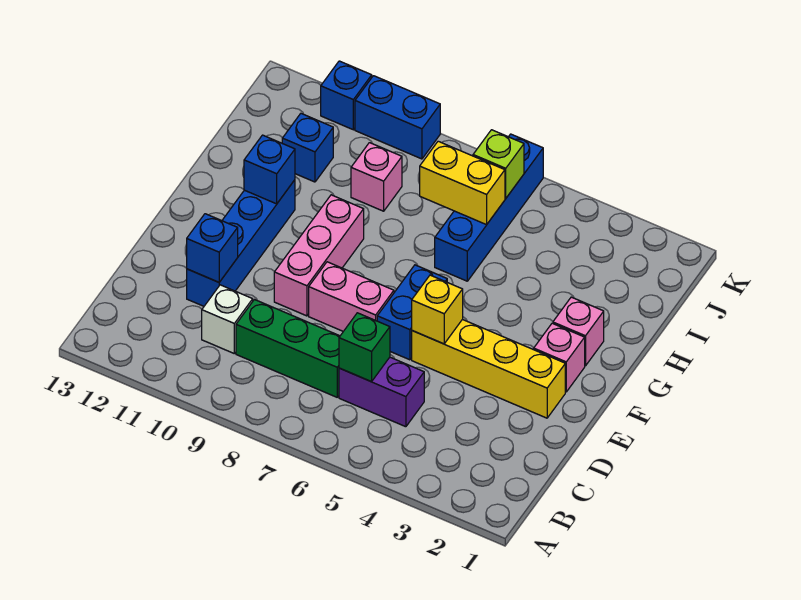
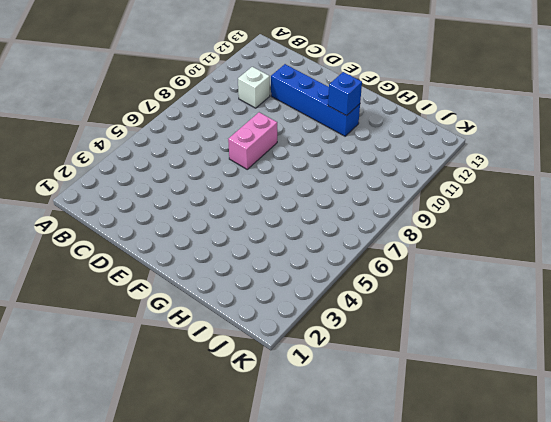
none -> purple brick C5:C6 level 1
none -> green brick C7:C9 level 1
none -> yellow brick E2:E5 level 1

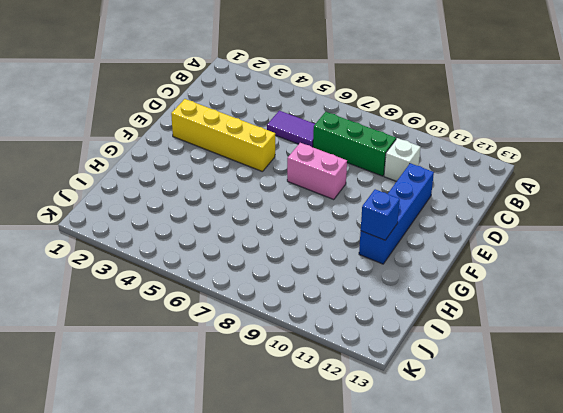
purple tile C5:C6 level 1 -> purple brick C5:C6 level 1
none -> blue brick E6:F6 level 1
none -> pink brick E9:G9 level 1
none -> pink brick F2 level 1

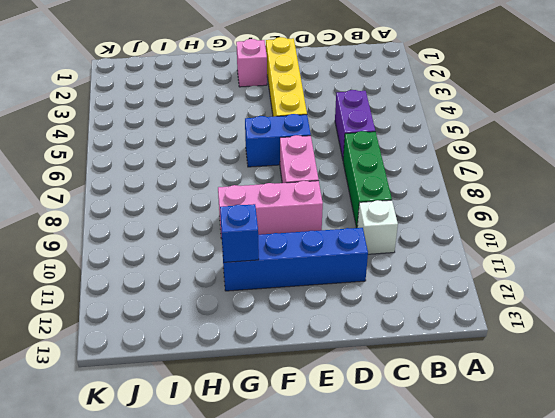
none -> pink brick G2 level 1
none -> blue brick H6:K6 level 1
none -> pink brick I9 level 1

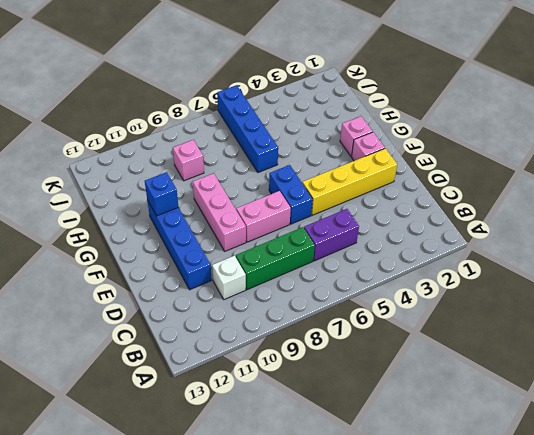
none -> blue brick I11 level 1
none -> blue brick K9:K10 level 1
none -> blue brick K11 level 1

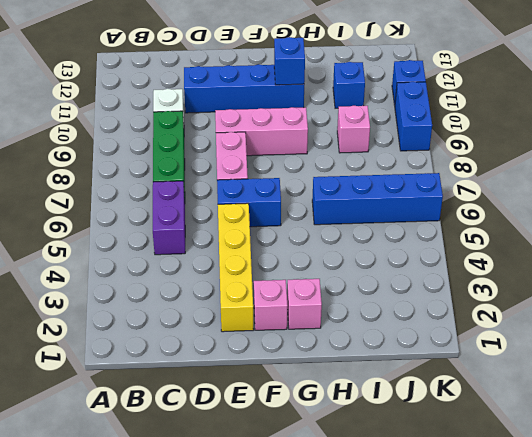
none -> green brick C6 level 2
none -> blue brick D11 level 2
none -> yellow brick E5 level 2

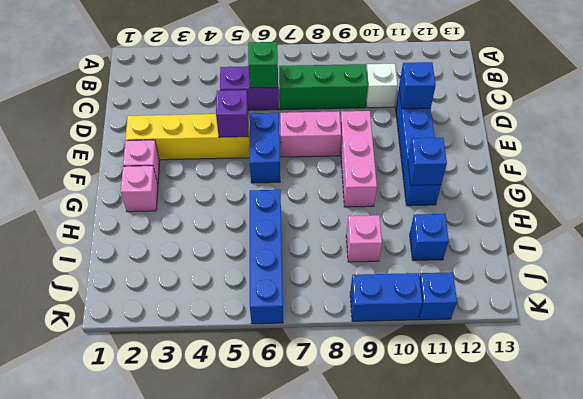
purple brick E5 level 2 -> yellow brick E5 level 2
none -> yellow brick I6:I7 level 2
none -> lime brick J6 level 2

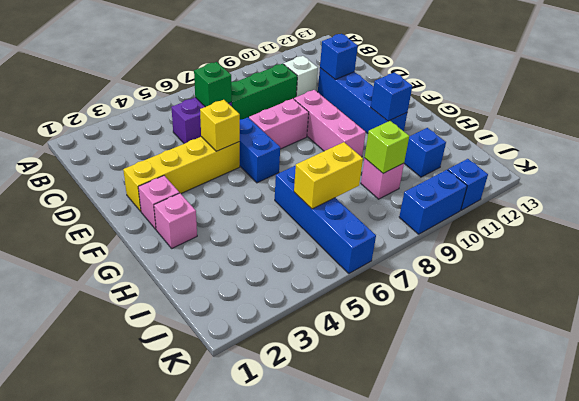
lime brick I9 level 2 -> lime brick J6 level 2

